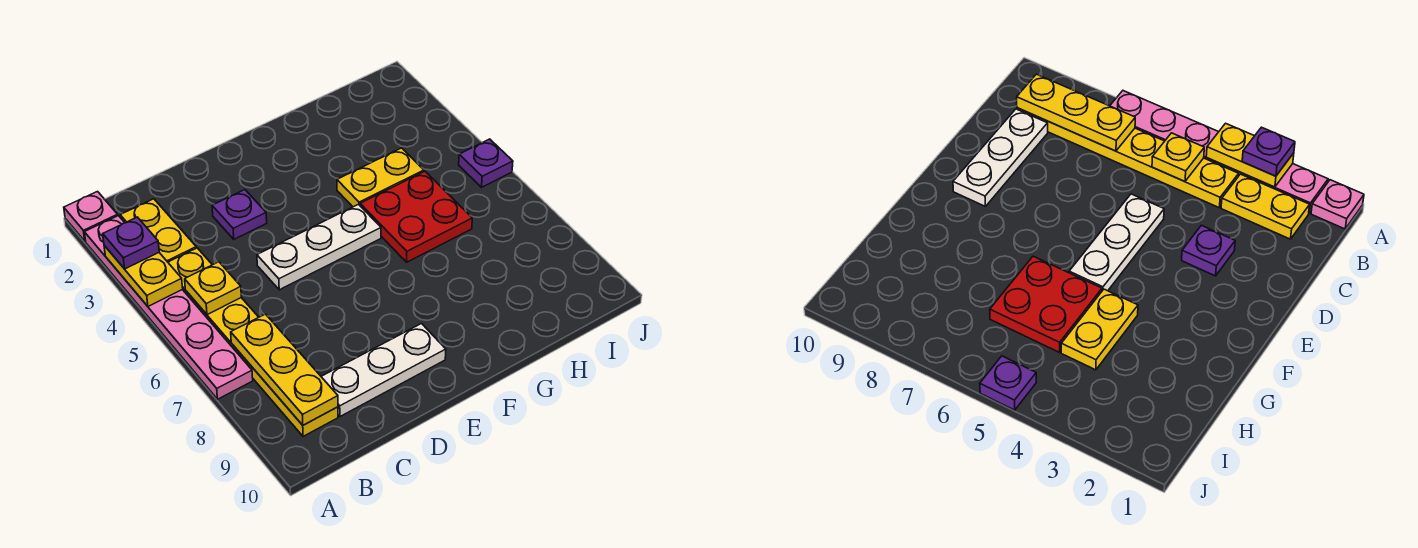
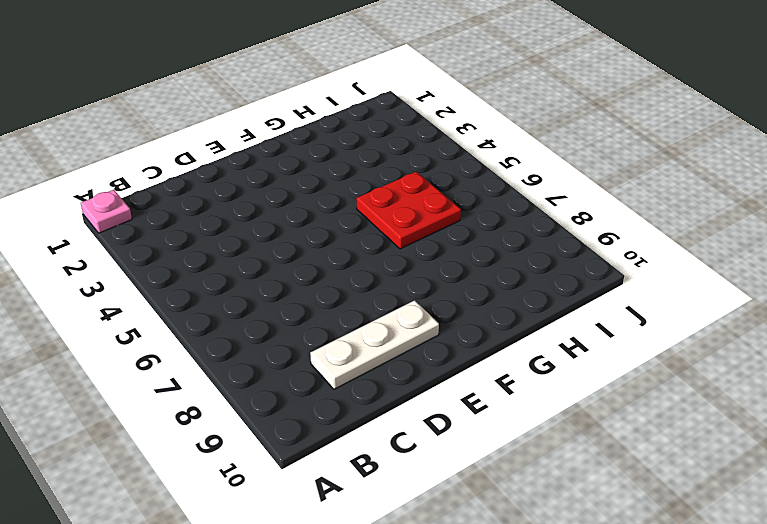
none -> pink plate A2:A7 level 1
none -> yellow plate B2:B3 level 1
none -> yellow plate B4:B9 level 1

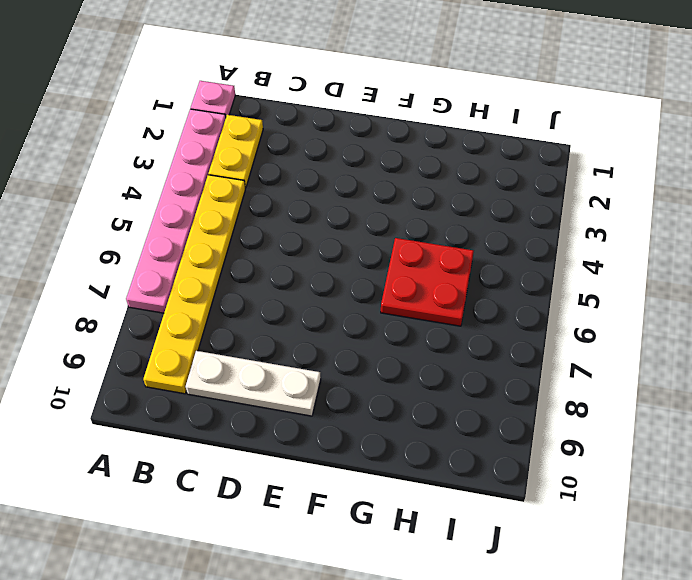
none -> purple plate D3 level 1
none -> white plate D5:F5 level 1
none -> yellow plate G4:H4 level 1

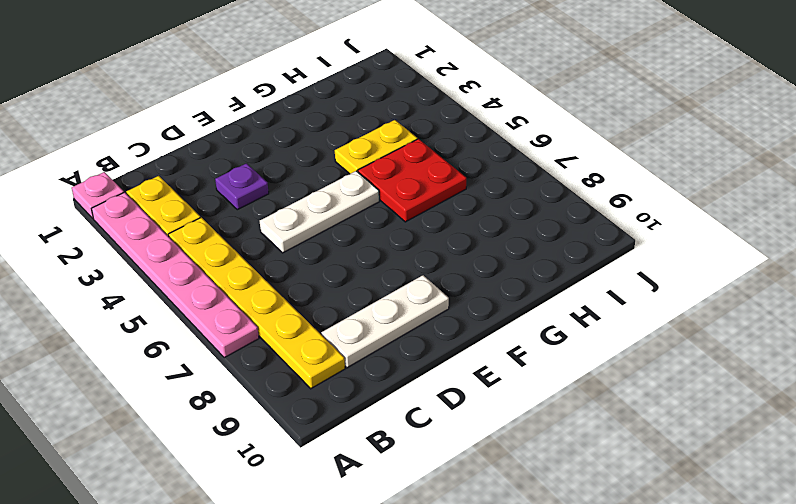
none -> purple plate J5 level 1
none -> yellow plate A3:A4 level 2
none -> yellow plate B5 level 2

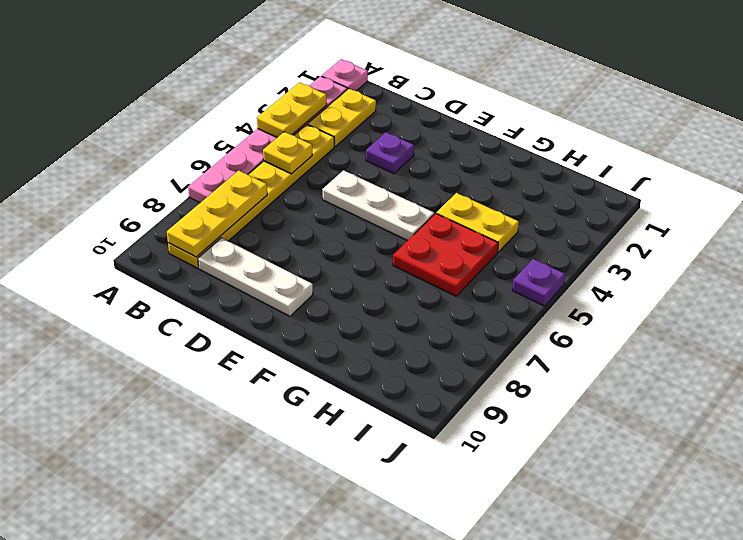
none -> purple plate A3 level 3

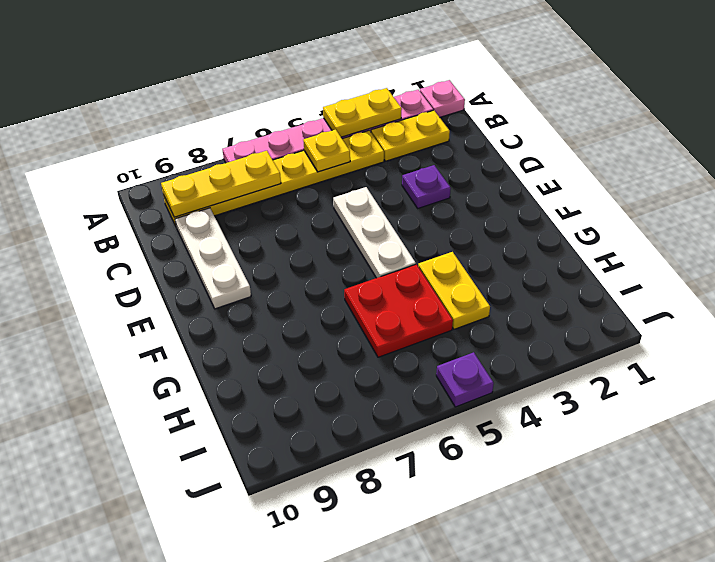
none -> purple plate A3 level 3

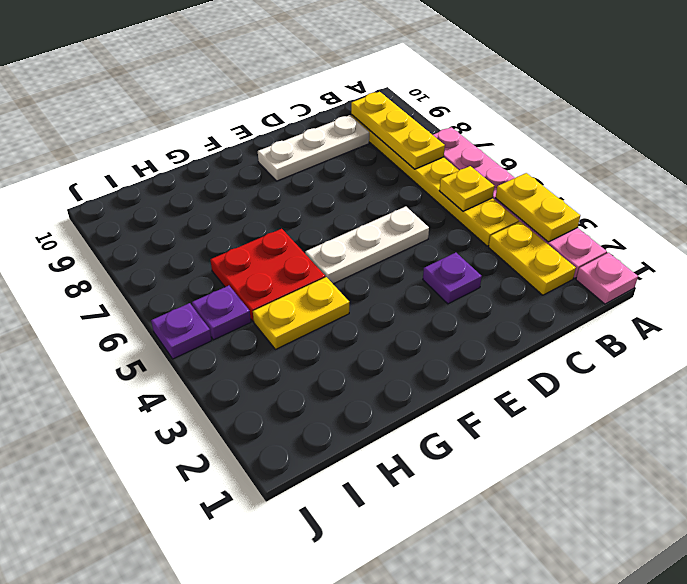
purple plate I5 level 1 -> purple plate A3 level 3

